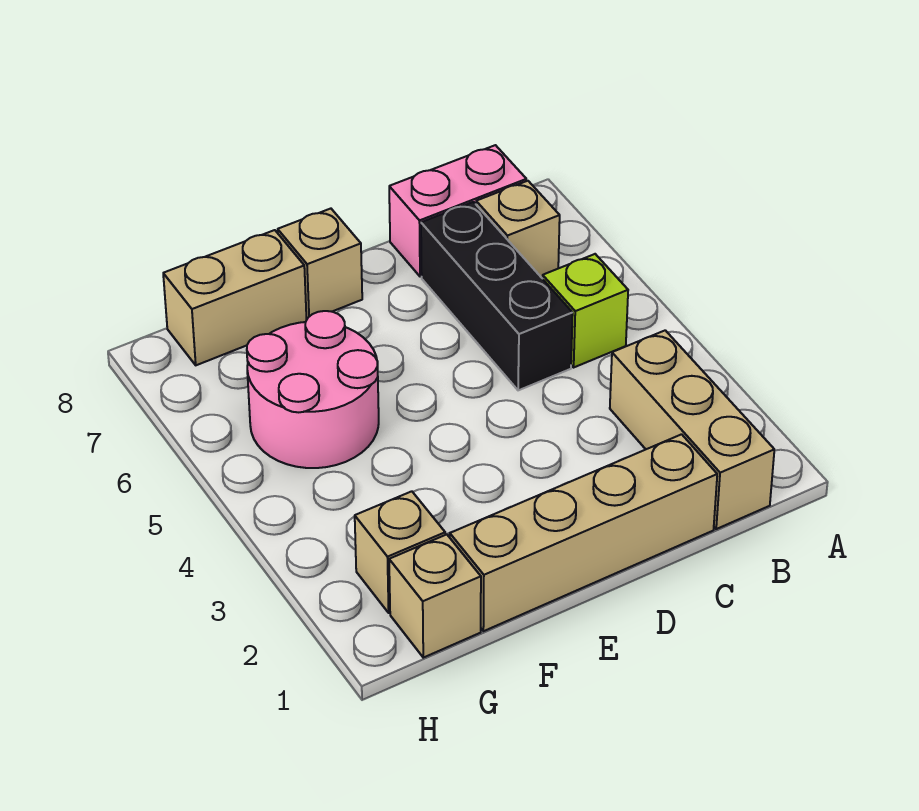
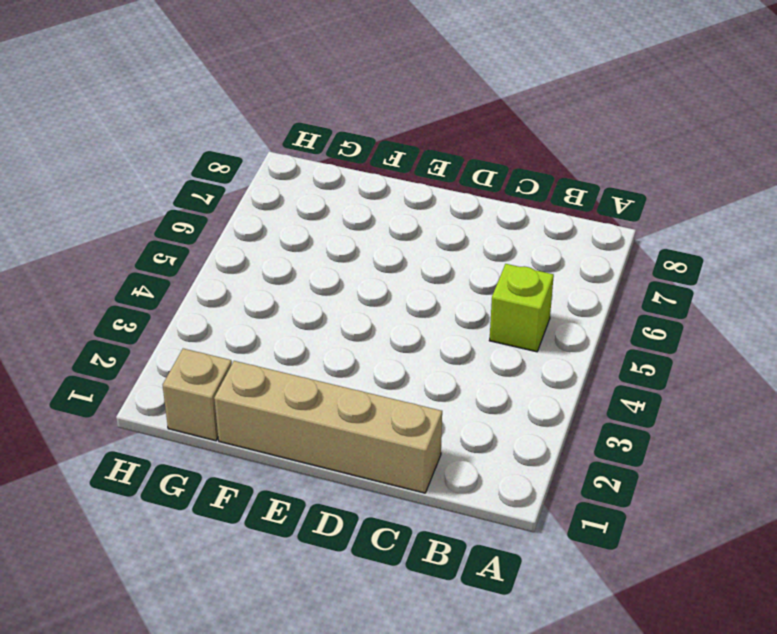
none -> tan brick B1:B3 level 1
none -> tan brick B7 level 1

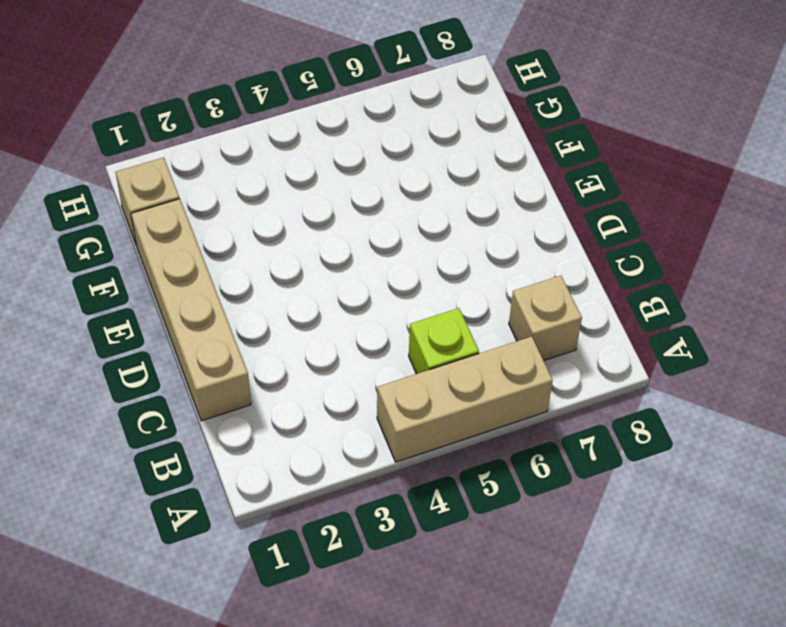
tan brick A4:A6 level 1 -> tan brick B1:B3 level 1
none -> pink brick B8:C8 level 1
none -> black brick C5:C7 level 1

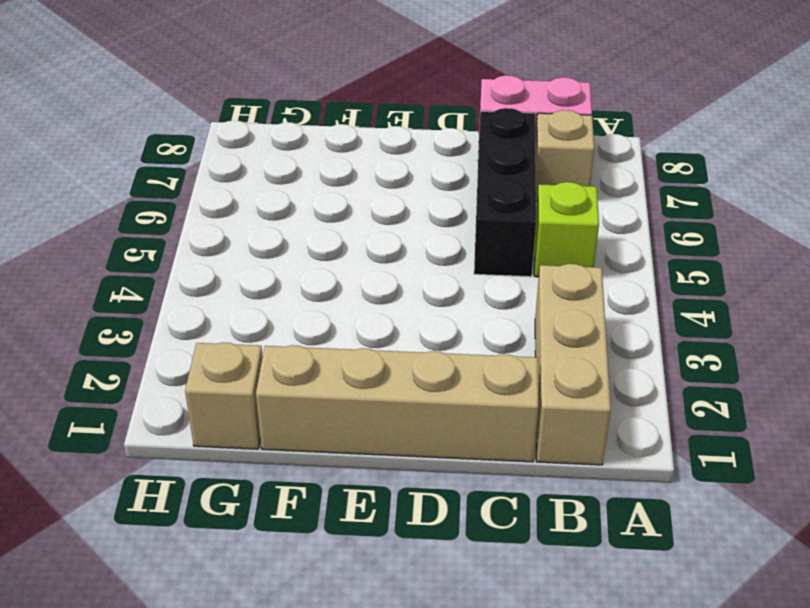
none -> tan brick E8 level 1
none -> pink round brick F5:G6 level 1

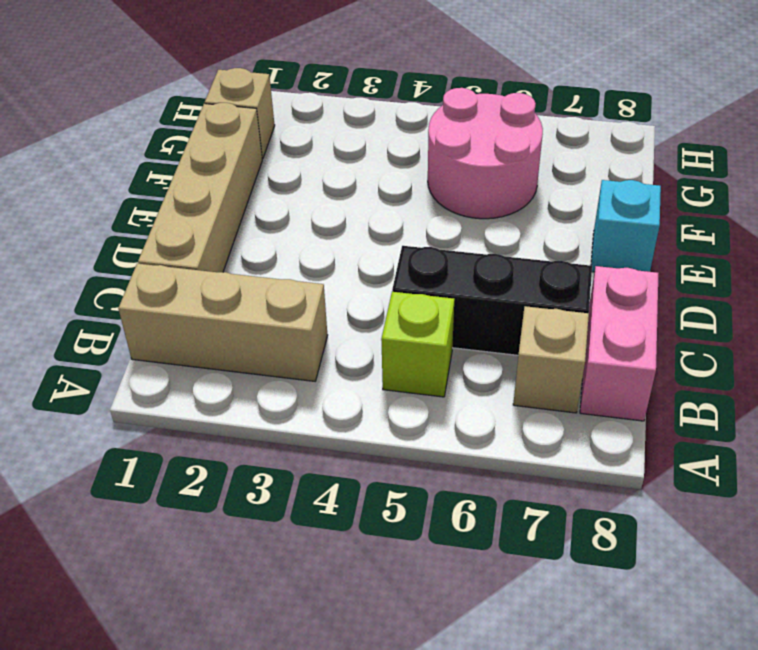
cyan brick E8 level 1 -> tan brick E8 level 1
none -> tan brick F8:G8 level 1
none -> tan brick G2 level 1

